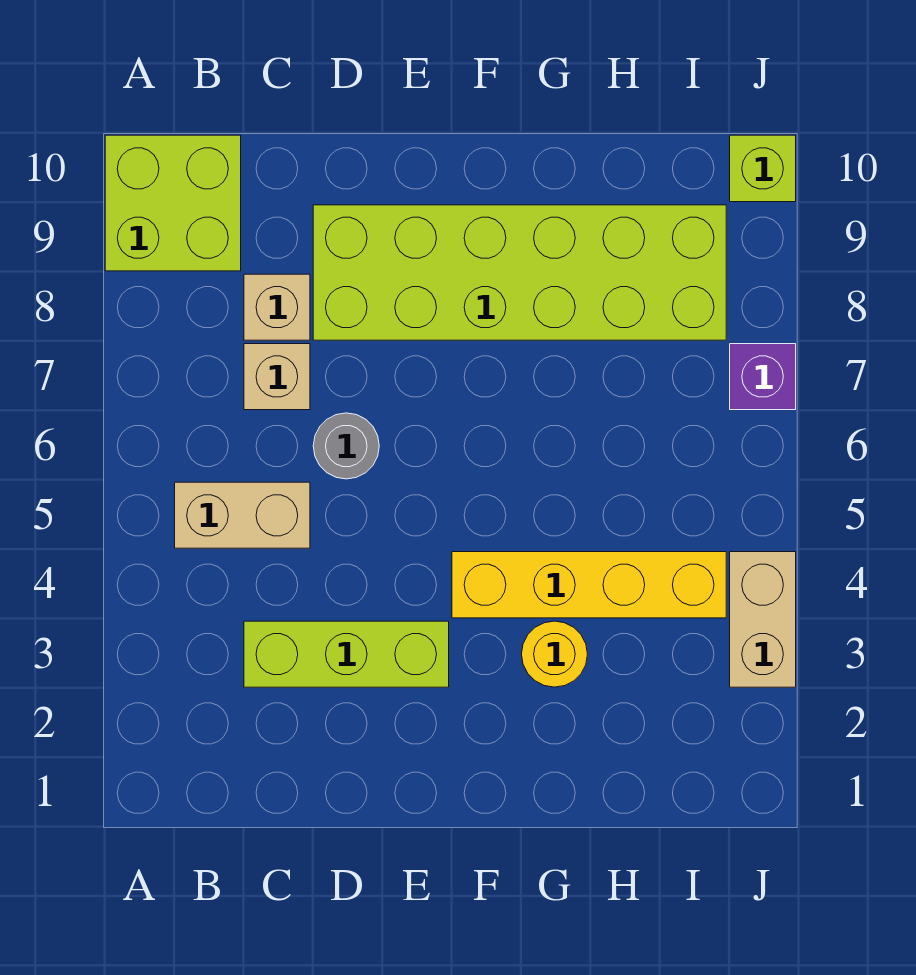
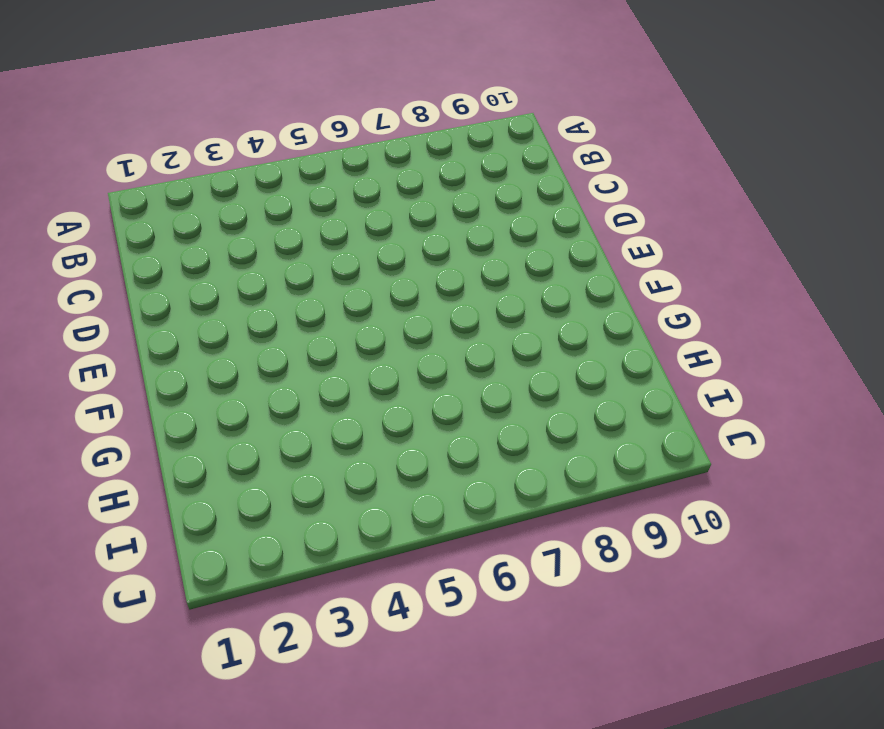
none -> lime brick A9:B10 level 1
none -> tan brick B5:C5 level 1
none -> lime brick C3:E3 level 1

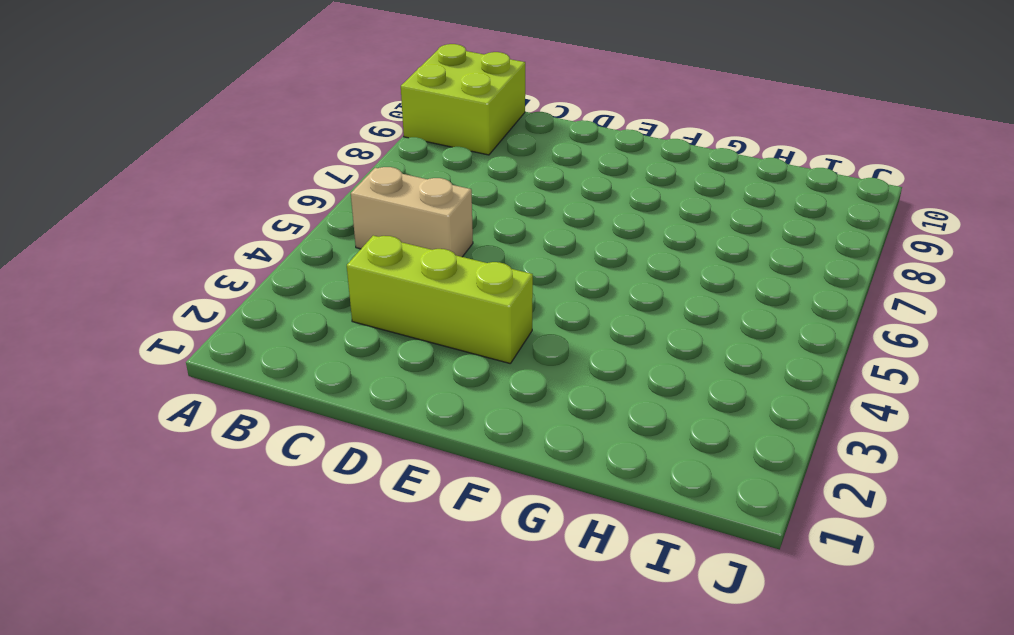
none -> tan brick C7 level 1
none -> tan brick C8 level 1
none -> grey round brick D6 level 1

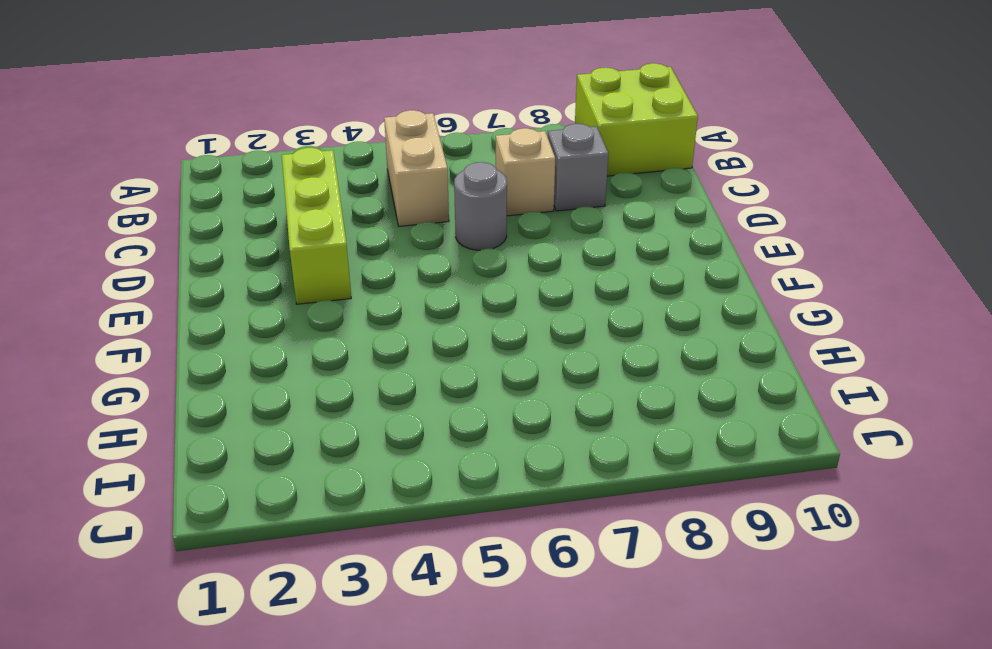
grey brick C8 level 1 -> tan brick C8 level 1
none -> lime brick D8:I9 level 1
none -> yellow brick F4:I4 level 1
none -> yellow round brick G3 level 1

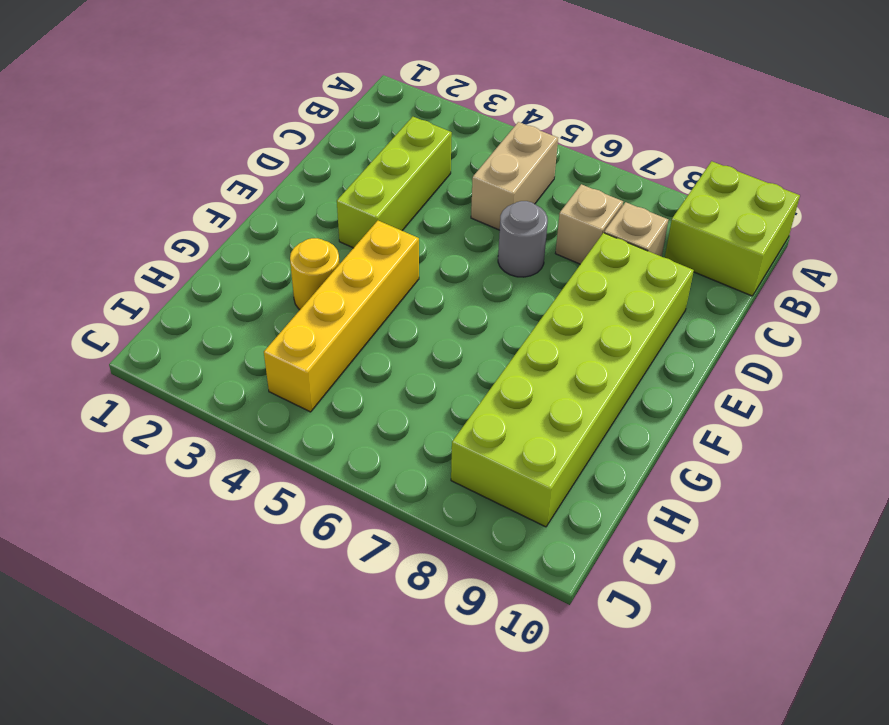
none -> tan brick J3:J4 level 1
none -> purple brick J7 level 1
none -> lime brick J10 level 1

